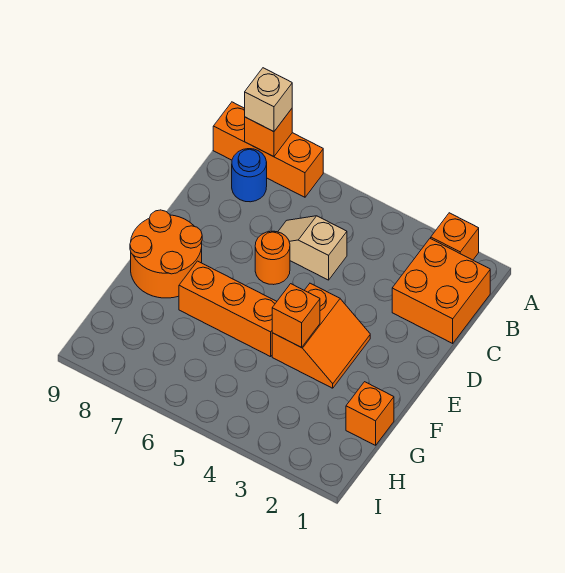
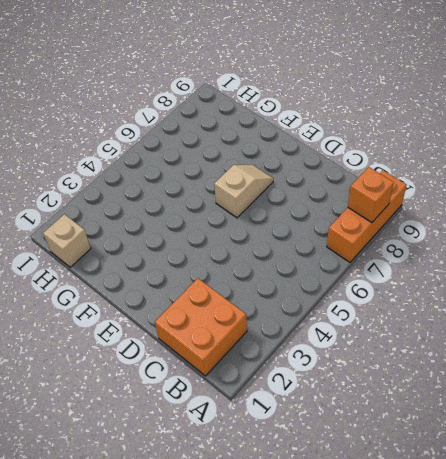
tan slope E6:E7 level 1 top 6 -> tan slope C5:C6 level 1 top 5
tan brick H1 level 1 -> tan brick A8 level 3
none -> orange brick A2 level 1
none -> blue round brick B8 level 1
none -> orange round brick D6 level 1

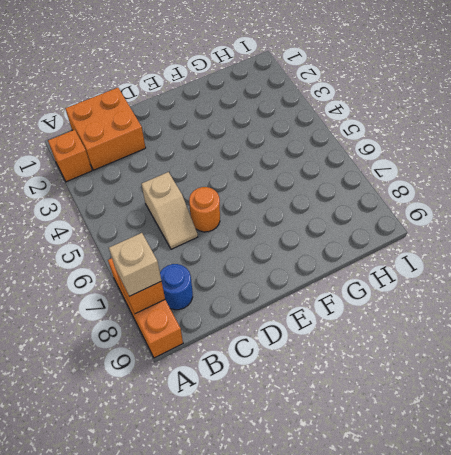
none -> orange slope E3:F4 level 1 top 4
none -> orange round brick E8:F9 level 1
none -> orange brick F5:F7 level 1

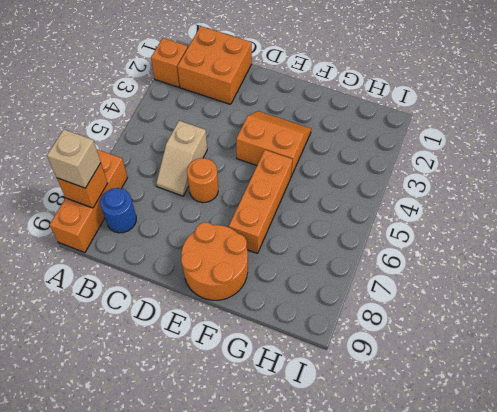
none -> orange brick G1 level 1
none -> orange brick F4 level 2

